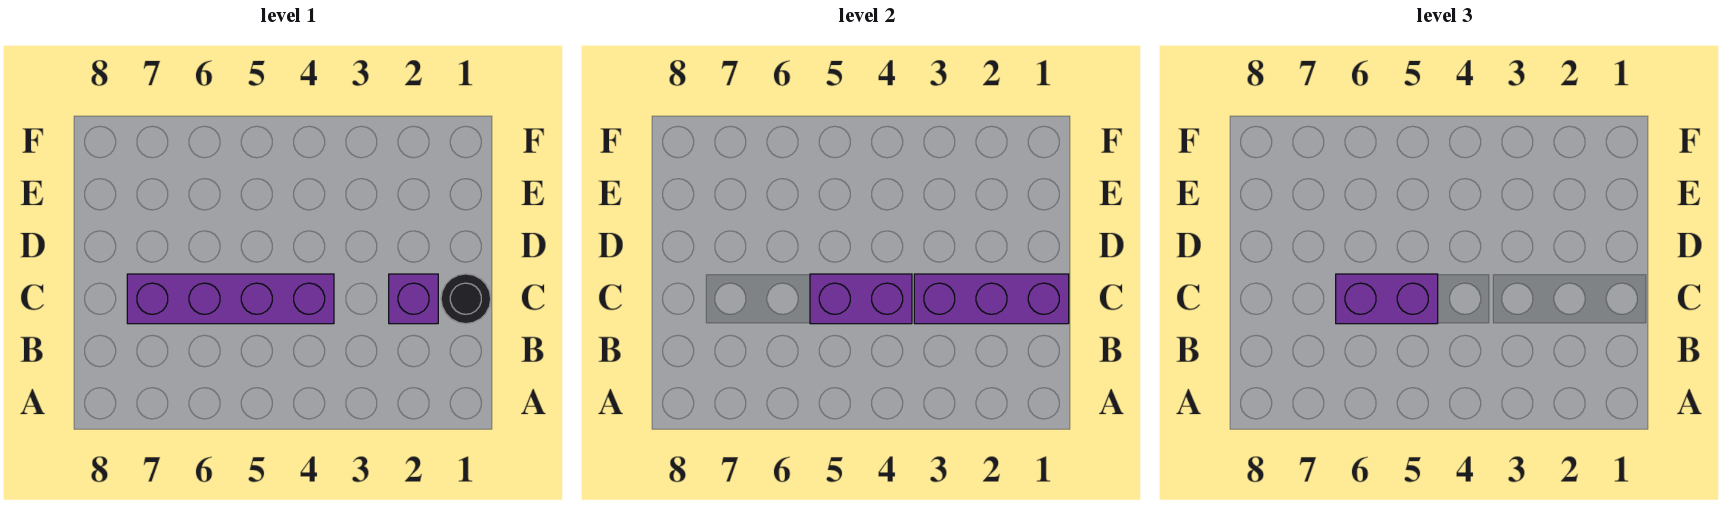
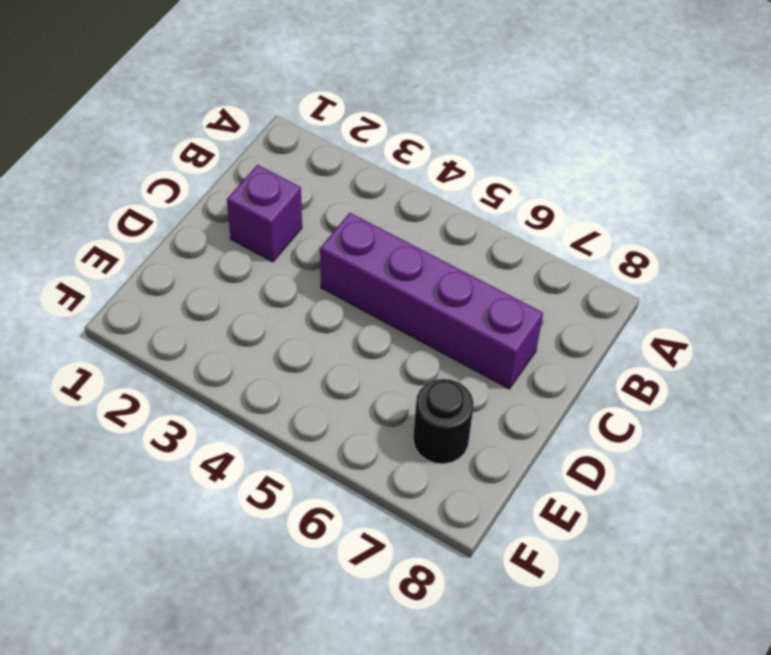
black round brick E7 level 1 -> black round brick C1 level 1
none -> purple brick C1:C3 level 2
none -> purple brick C4:C5 level 2

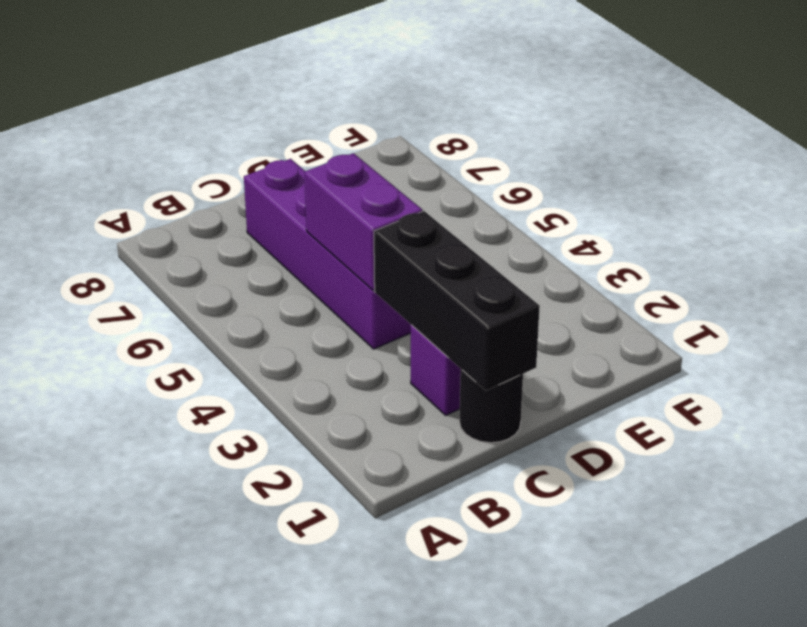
black brick C1:C3 level 2 -> purple brick C1:C3 level 2
none -> purple brick C5:C6 level 3

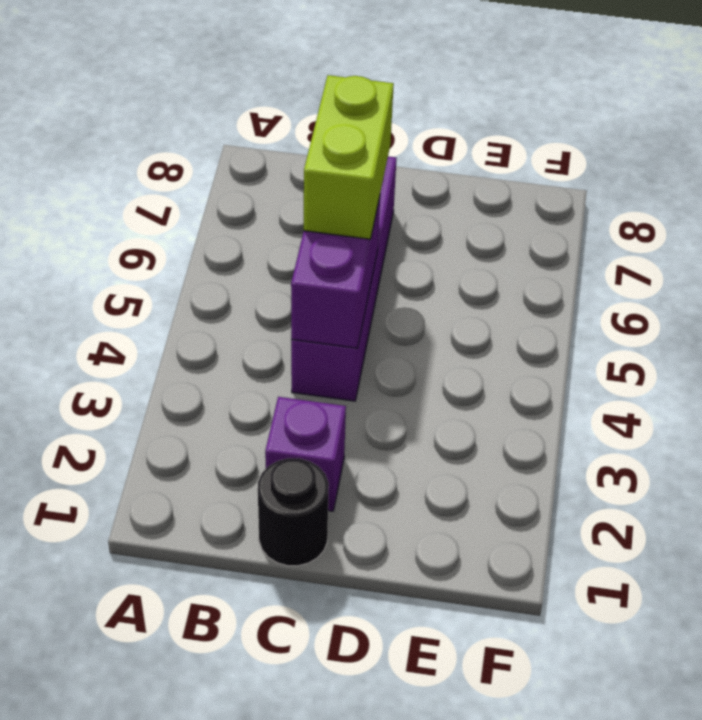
lime brick C5:C6 level 3 -> purple brick C5:C6 level 3
none -> purple brick C1:C3 level 2

